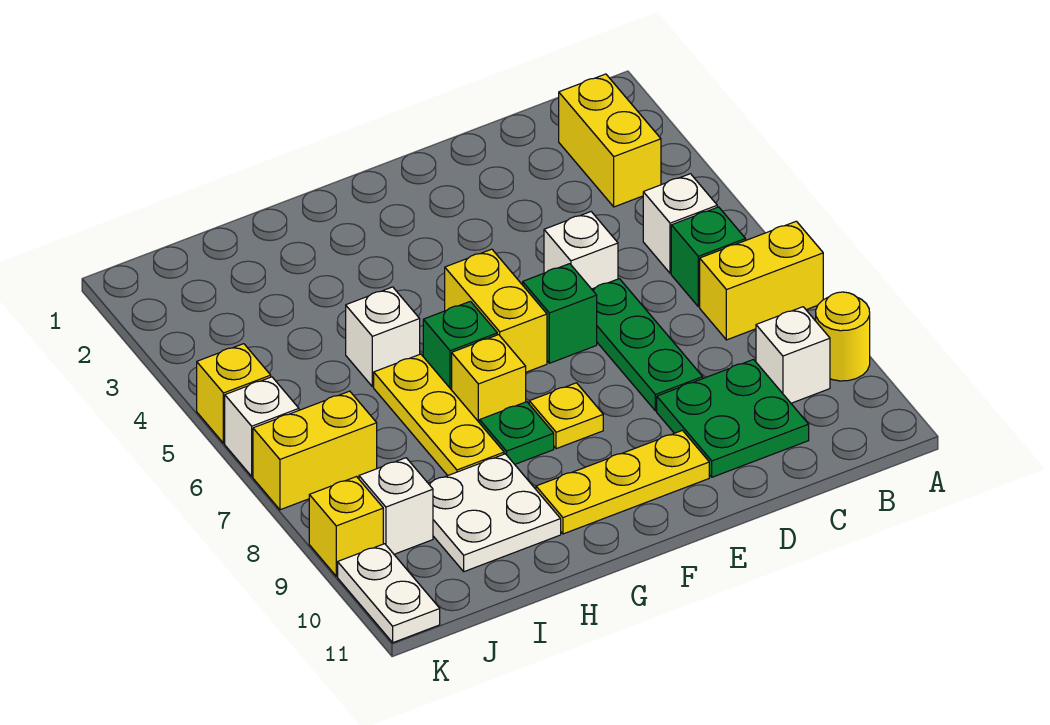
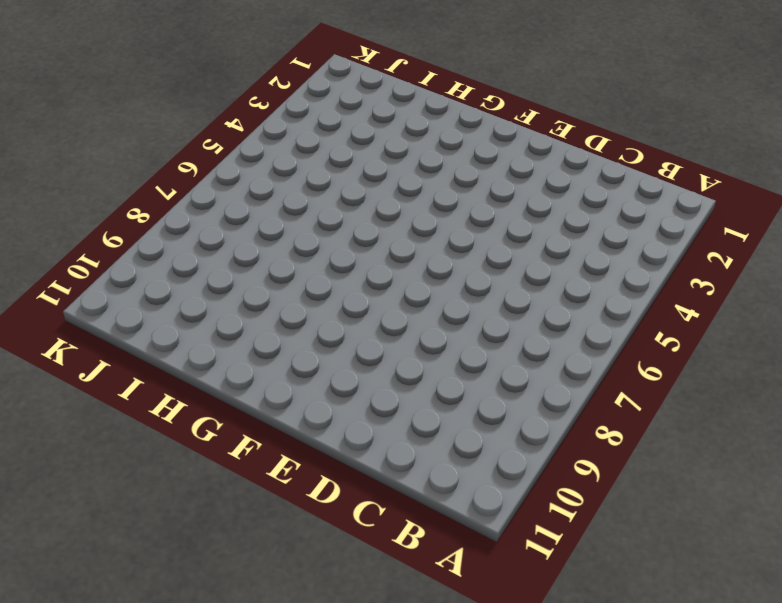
none -> yellow brick A7:B7 level 1
none -> yellow round brick A9 level 1
none -> yellow brick B2:B3 level 1

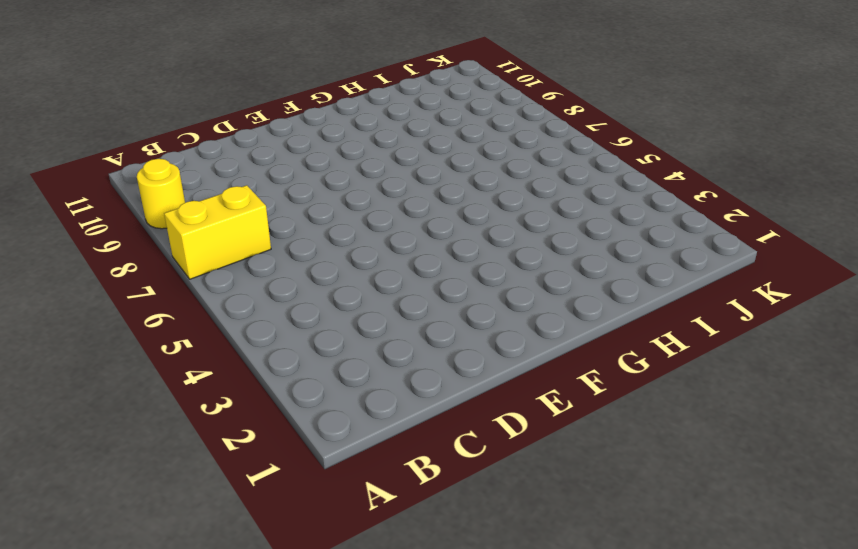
none -> yellow brick B2:B3 level 1
none -> white brick B5 level 1
none -> green brick B6 level 1

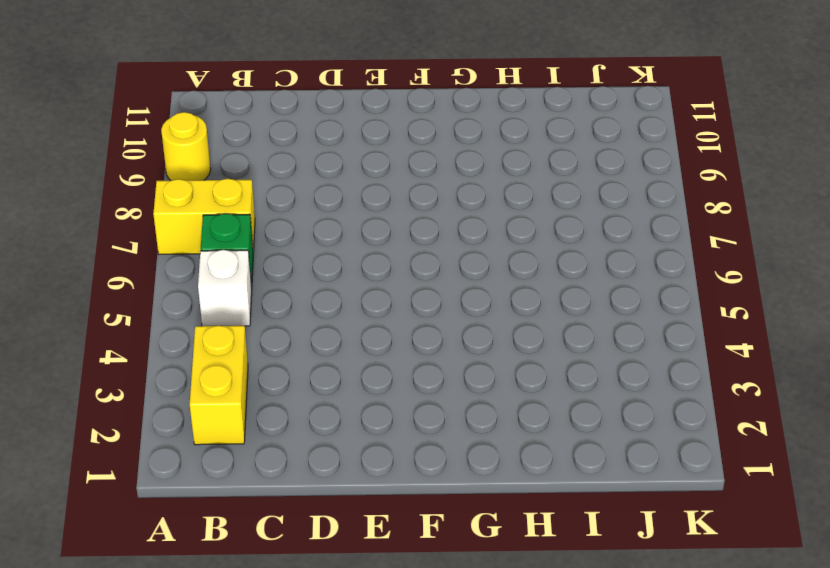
none -> white brick B9 level 1
none -> green plate C9:D10 level 1
none -> white brick D5 level 1

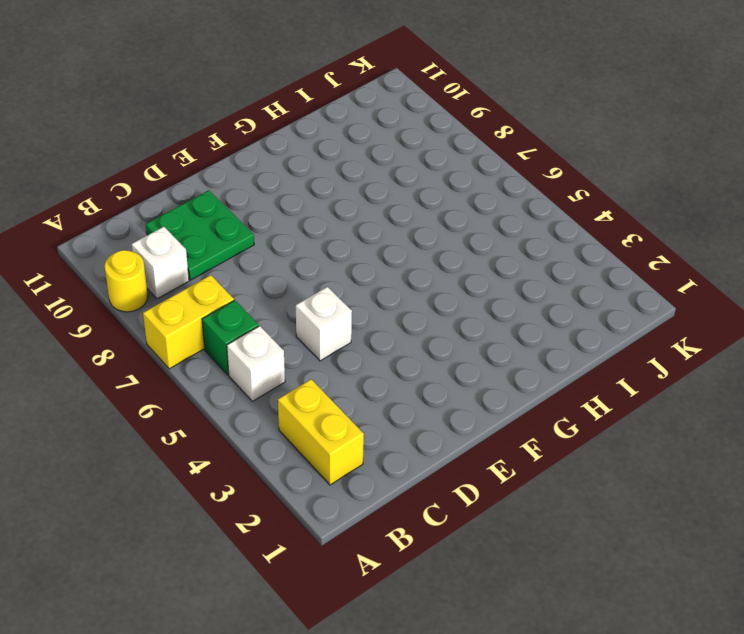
none -> green plate D6:D8 level 1
none -> green brick E6 level 1
none -> yellow plate E10:G10 level 1

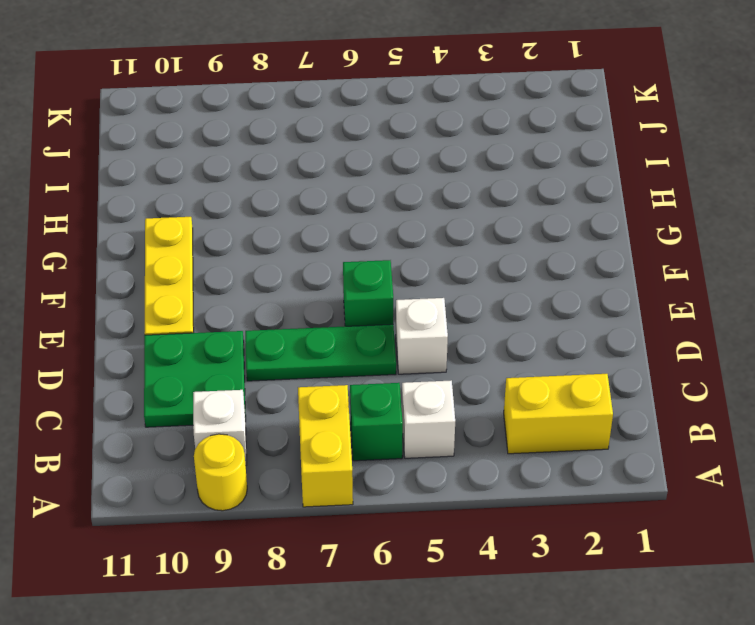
none -> yellow brick F5:F6 level 1
none -> yellow plate F8 level 1
none -> green brick G6 level 1

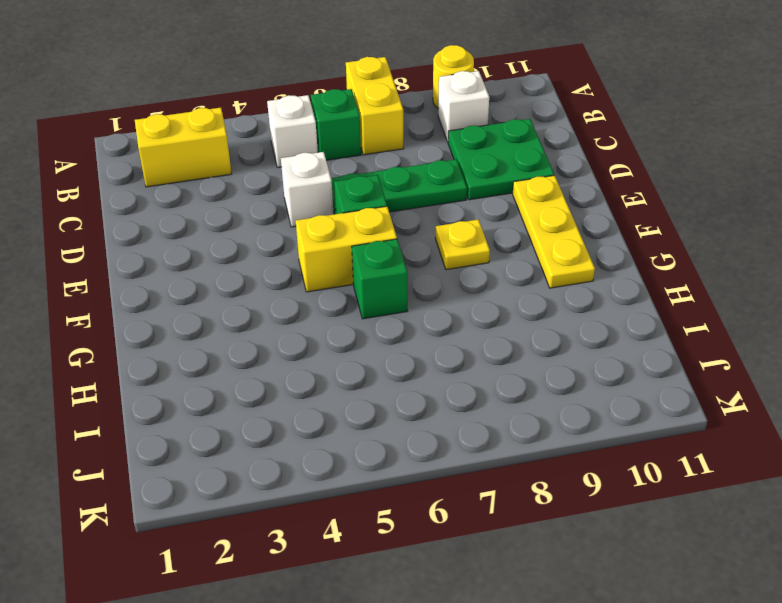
none -> yellow brick G7 level 1
none -> green plate G8 level 1
none -> white brick H5 level 1

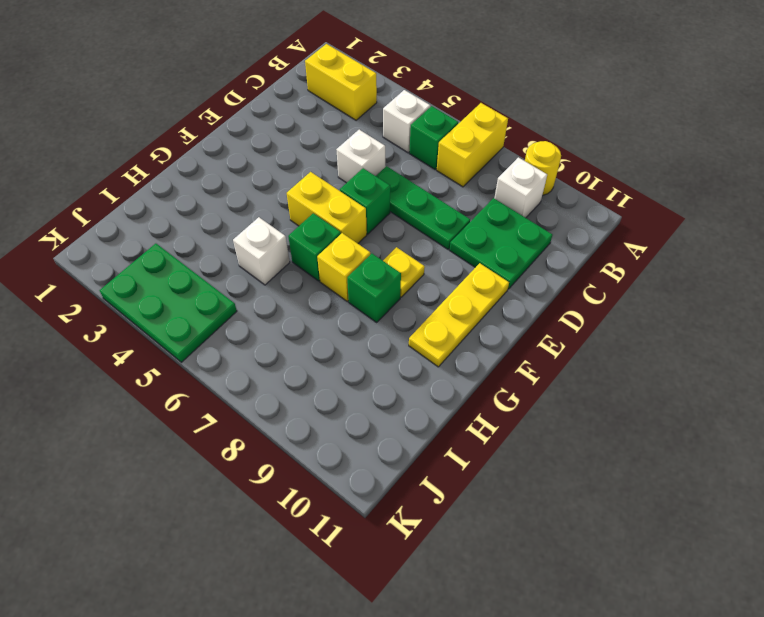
green brick G8 level 1 -> green plate G8 level 1
green plate J3:K5 level 1 -> yellow brick K5 level 1
none -> yellow plate H6:H8 level 1
none -> white plate H9:I10 level 1
none -> yellow brick J7:K7 level 1

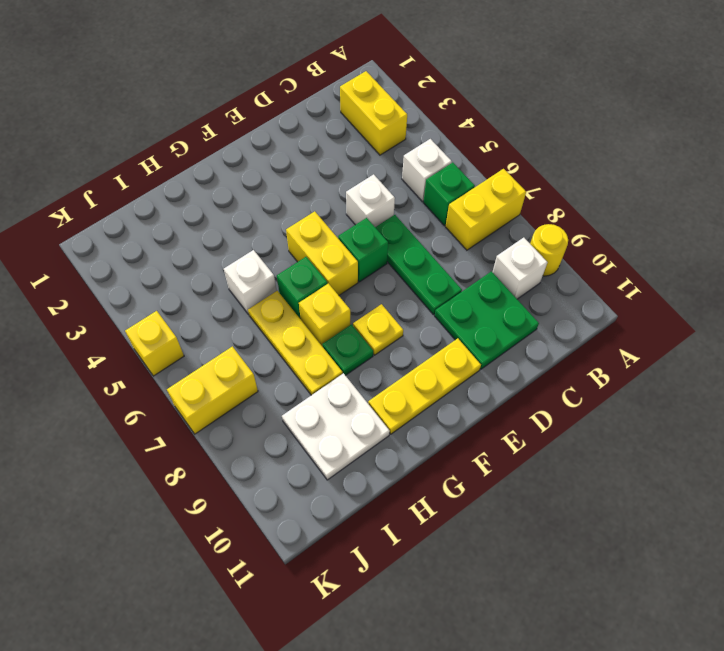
none -> white brick J9 level 1
none -> white brick K6 level 1
none -> yellow brick K9 level 1

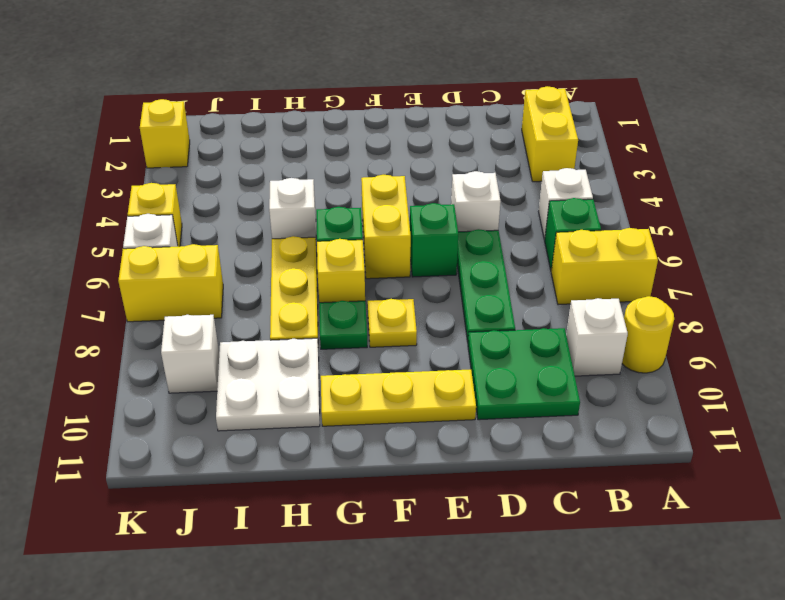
yellow brick K2 level 1 -> yellow brick K9 level 1
none -> white plate K10:K11 level 1

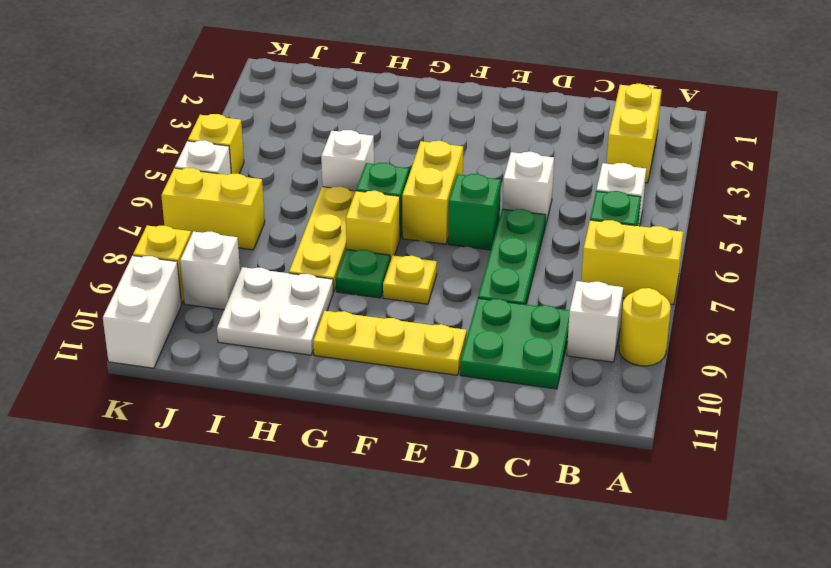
white brick K10:K11 level 1 -> white plate K10:K11 level 1

